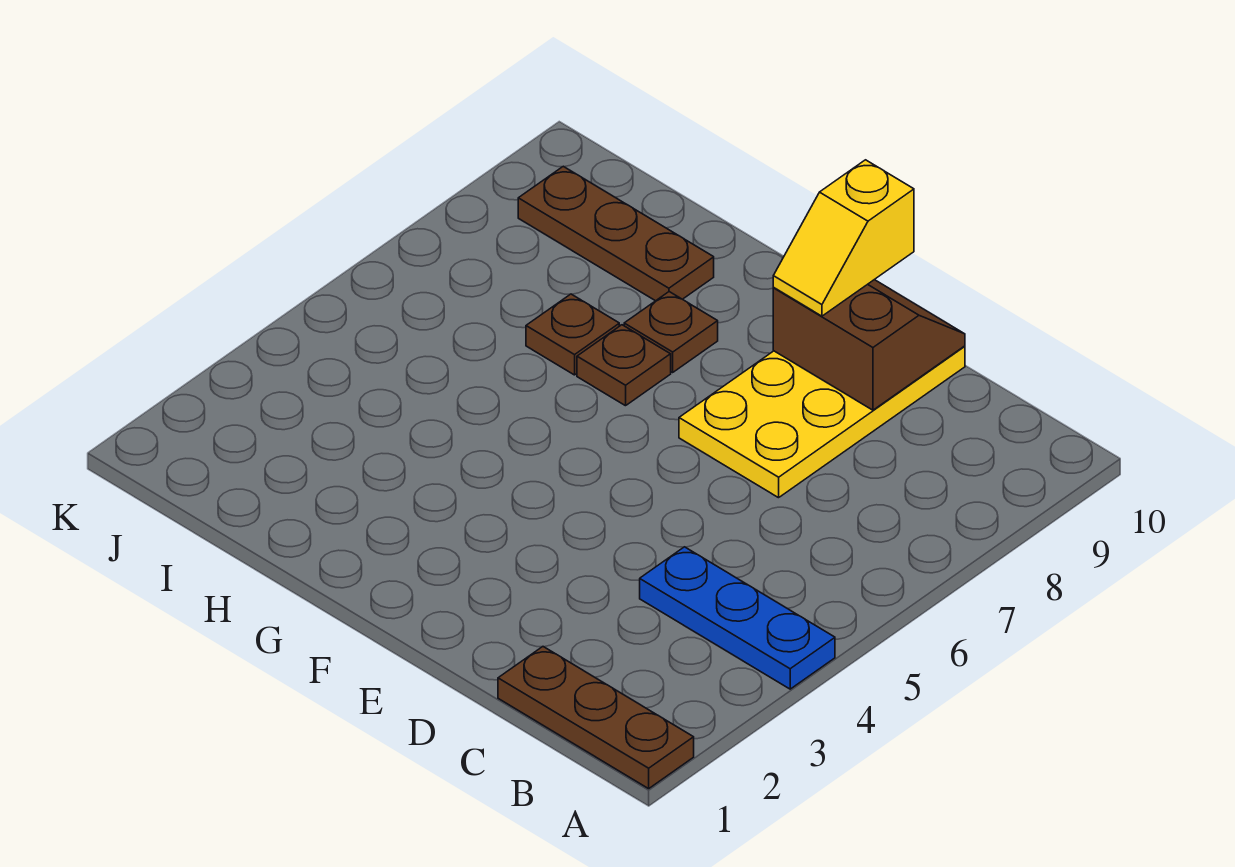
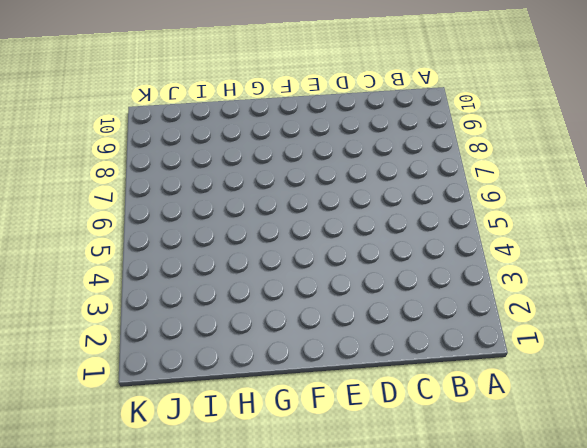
none -> brown plate A1:C1 level 1
none -> blue plate A4:C4 level 1

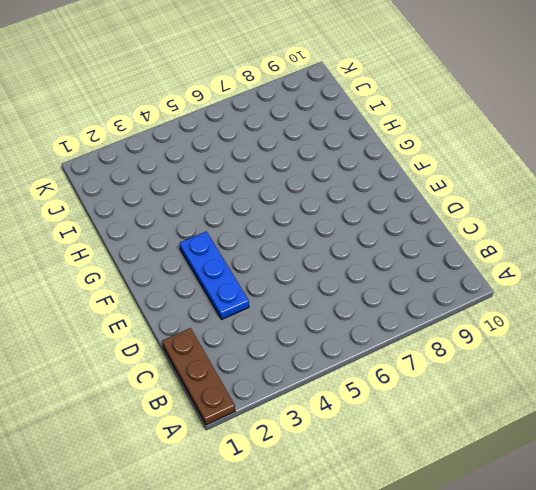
blue plate D3:F3 level 1 -> blue plate A4:C4 level 1
none -> yellow plate D7:E10 level 1
none -> brown plate G7 level 1

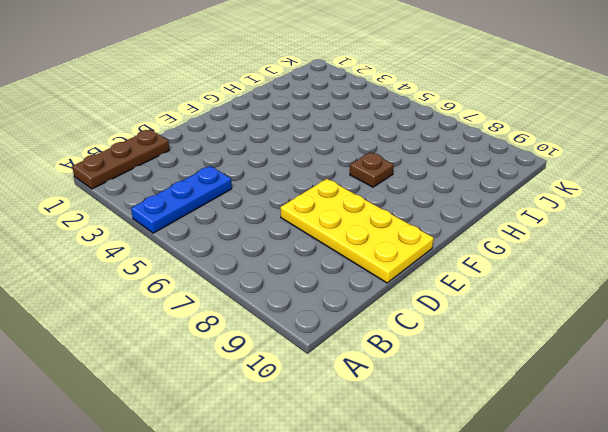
none -> brown plate G8 level 1
none -> brown plate H7 level 1

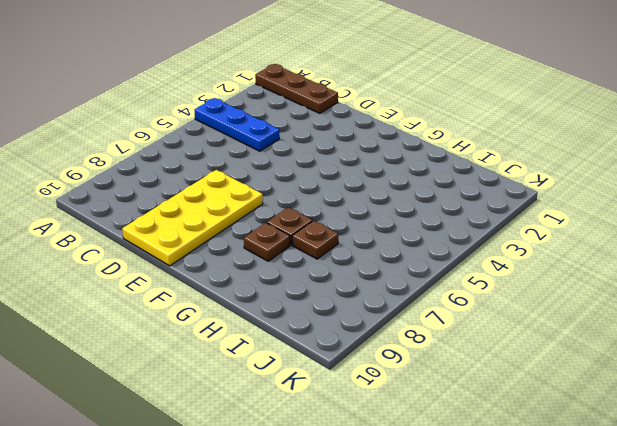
none -> brown plate H9:J9 level 1
none -> brown slope D9:E10 level 2 top 9

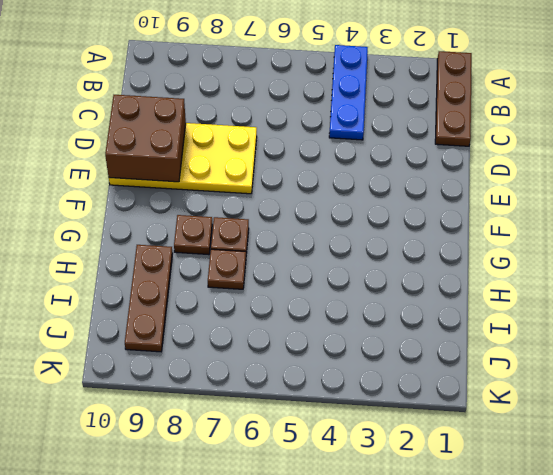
brown brick D9:E10 level 2 -> brown slope D9:E10 level 2 top 9
none -> yellow slope E9:E10 level 3 top 10

